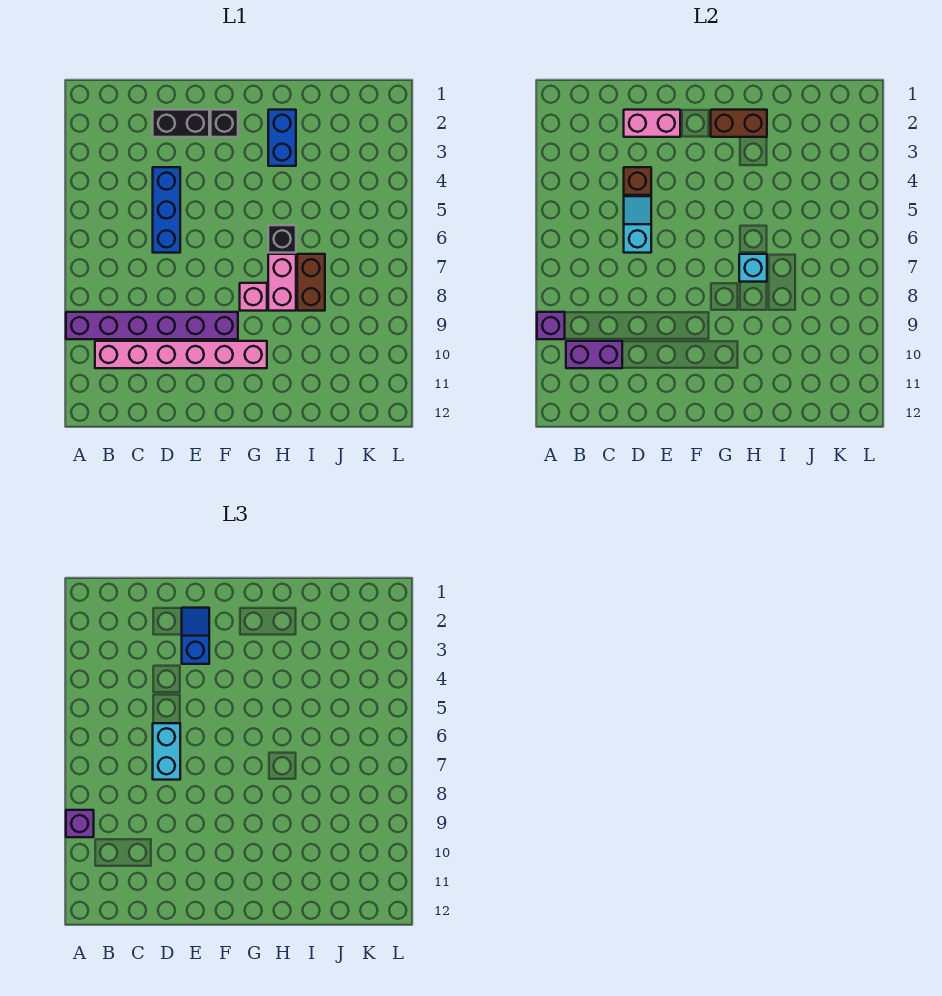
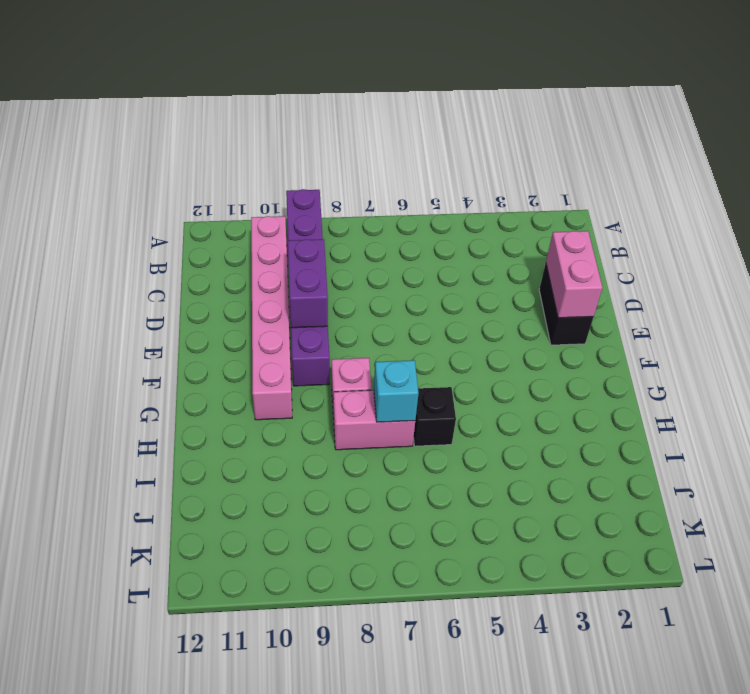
purple brick D9:E9 level 2 -> purple brick B10:C10 level 2
none -> blue brick D4:D6 level 1
none -> black brick F2 level 1
none -> blue brick H2:H3 level 1

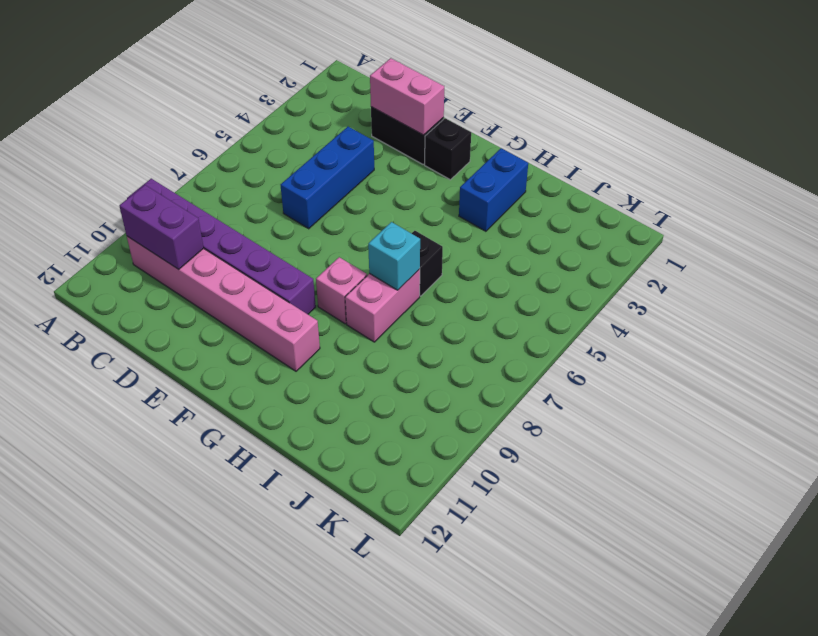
none -> brown brick I7:I8 level 1
none -> purple brick A9 level 2
none -> brown brick D4 level 2

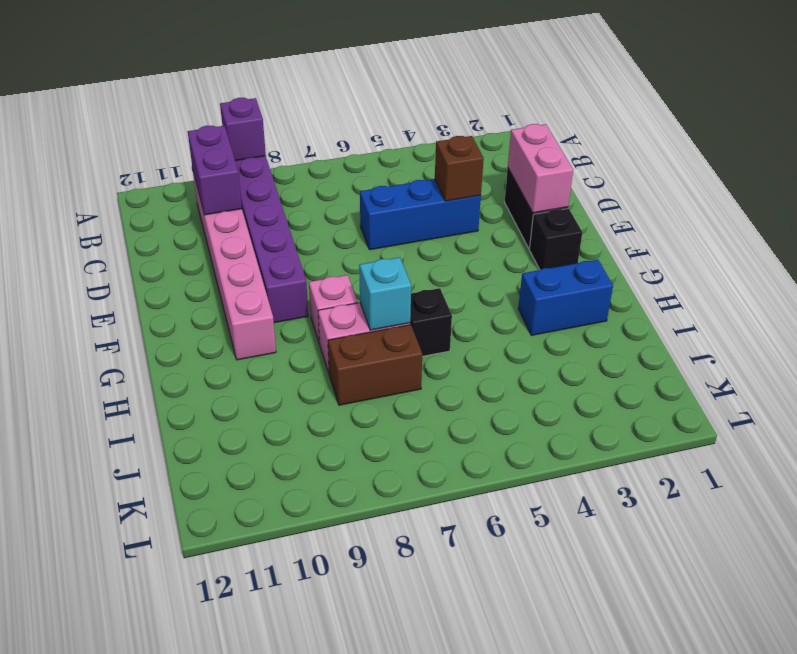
none -> cyan slope D5:D6 level 2 top 6
none -> brown brick G2:H2 level 2
none -> purple brick A9 level 3

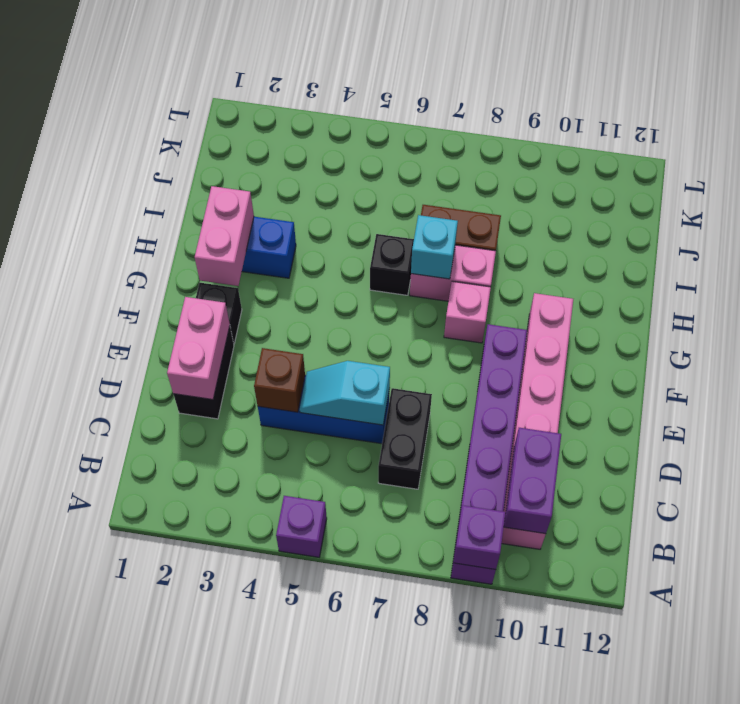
purple brick A5 level 1 -> purple brick A9 level 3
black brick C7:D7 level 1 -> none
pink brick G2:H2 level 2 -> brown brick G2:H2 level 2
none -> cyan brick D6:D7 level 3
none -> blue slope E2:E3 level 3 top 3

